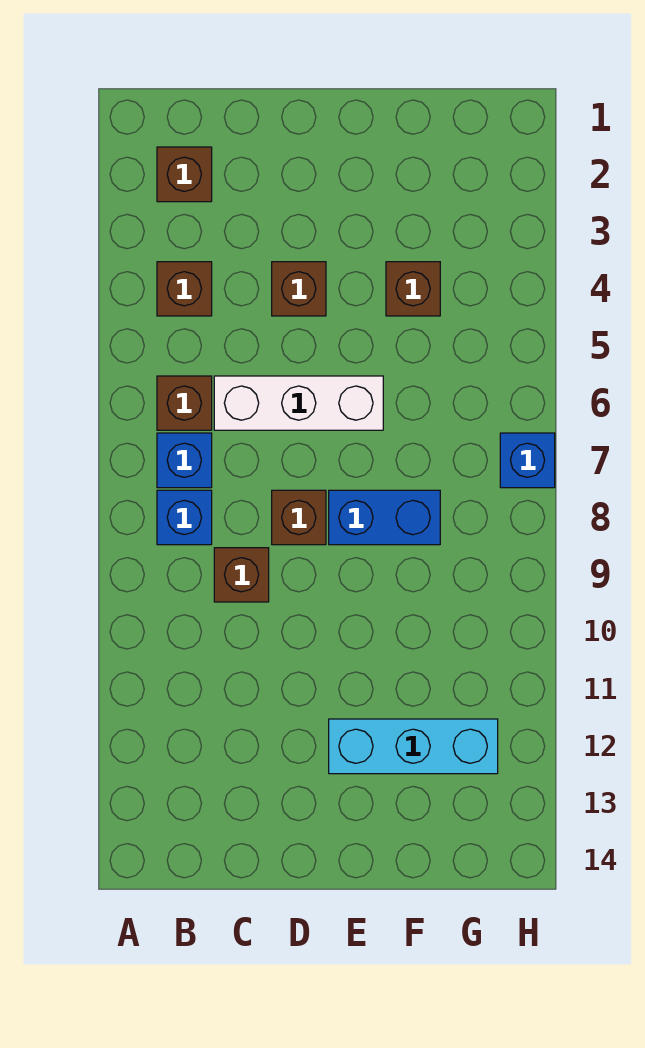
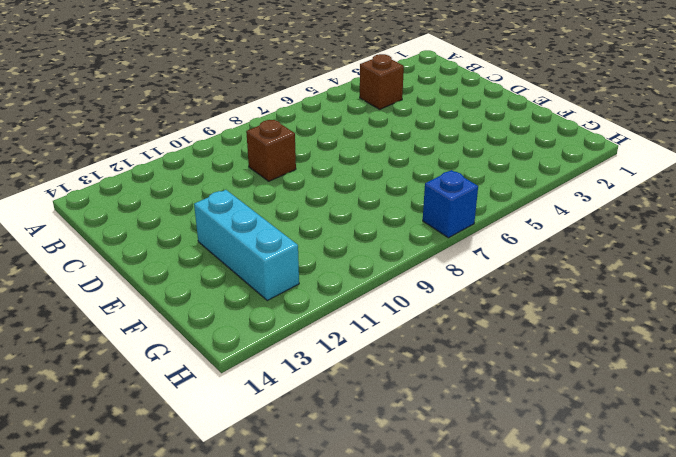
none -> brown brick B2 level 1
none -> brown brick B6 level 1
none -> blue brick B7 level 1

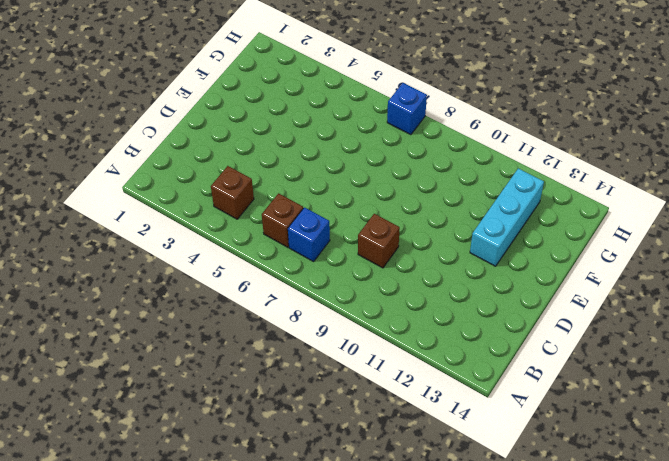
none -> brown brick B2 level 1
none -> blue brick B8 level 1
none -> white brick C6:E6 level 1

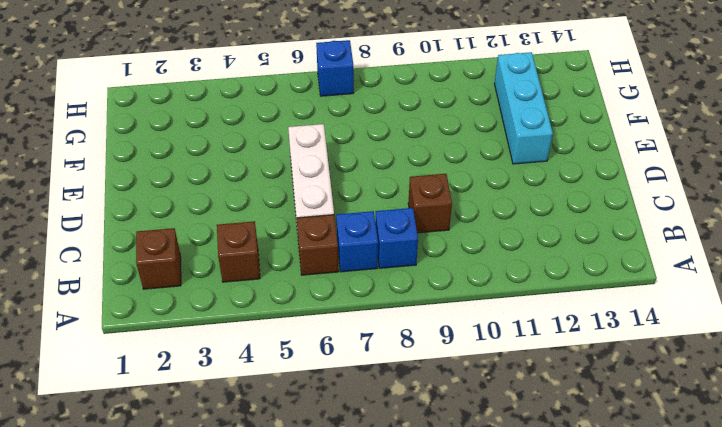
none -> brown brick D4 level 1
none -> brown brick D8 level 1
none -> blue brick E8:F8 level 1

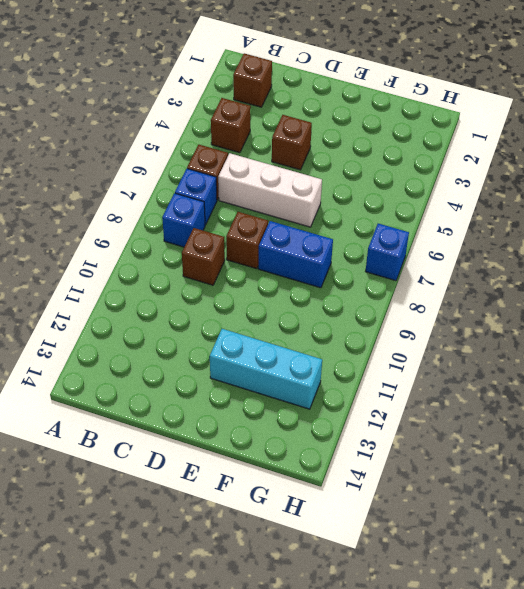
none -> brown brick F4 level 1

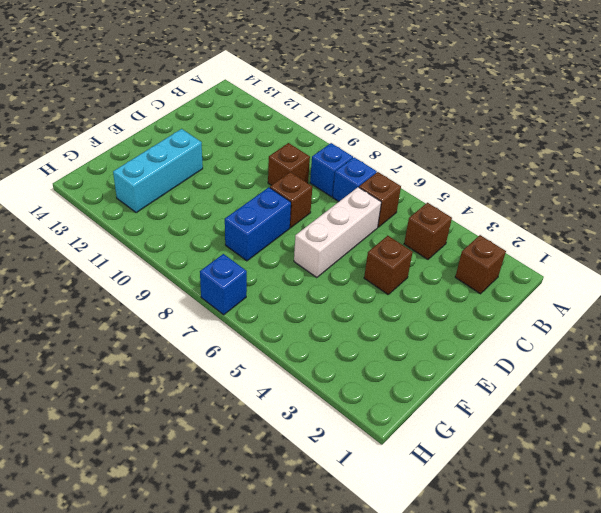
none -> brown brick F4 level 1

